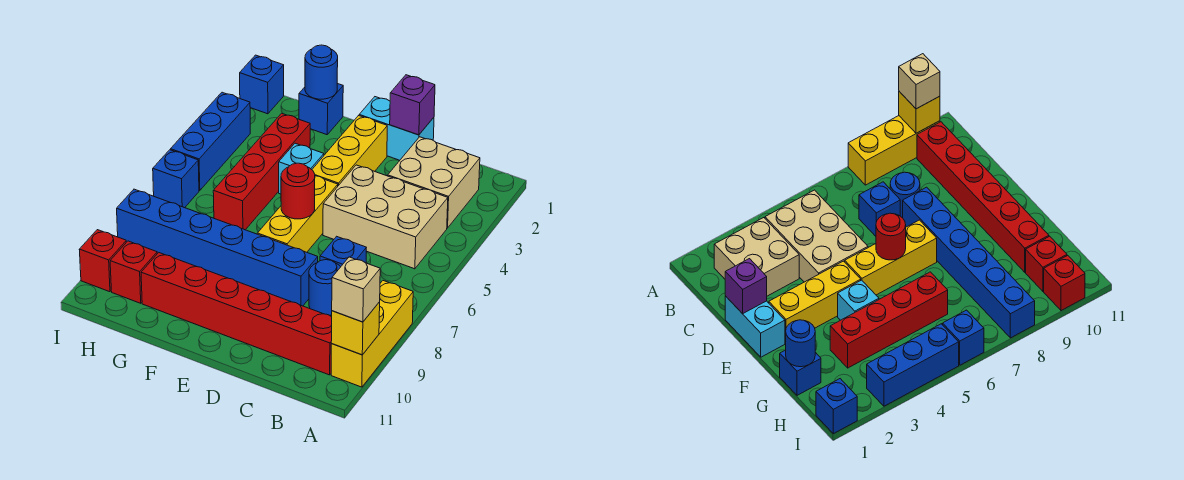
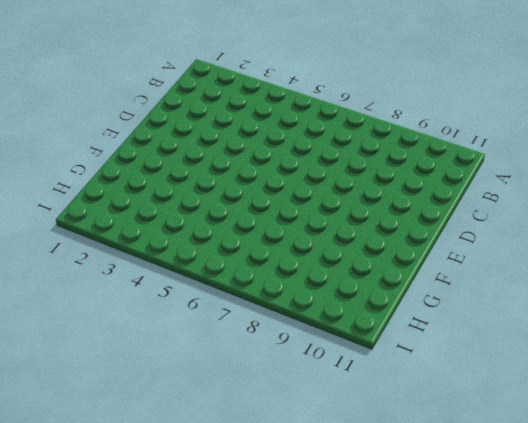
none -> yellow brick A8:A10 level 1
none -> tan brick B2:C3 level 1
none -> tan brick B4:D5 level 1

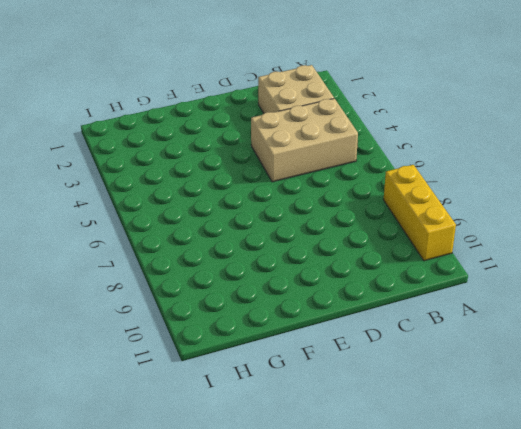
none -> red brick B10:G10 level 1
none -> blue brick C7 level 1
none -> blue round brick C8 level 1

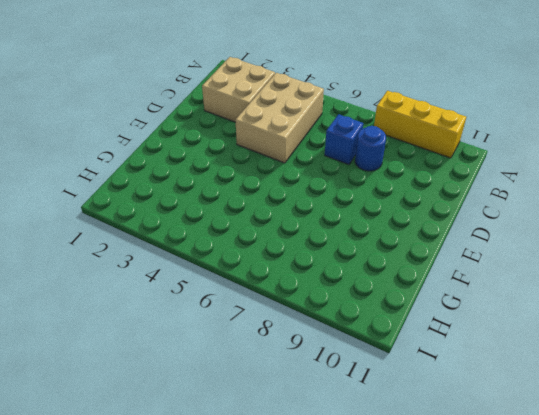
none -> red brick B10:G10 level 1
none -> cyan brick D1:E1 level 1
none -> blue brick D8:I8 level 1

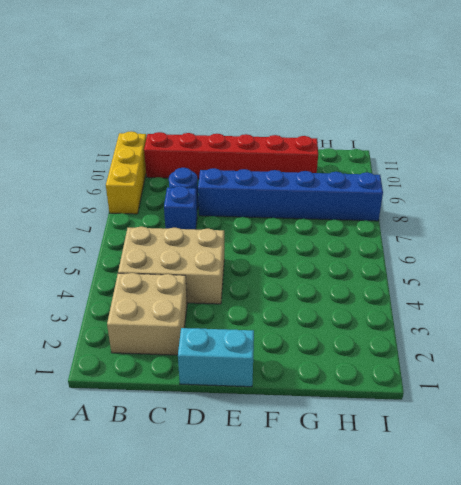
none -> yellow brick E2:E4 level 1
none -> yellow brick E5:E7 level 1
none -> cyan brick F4 level 1

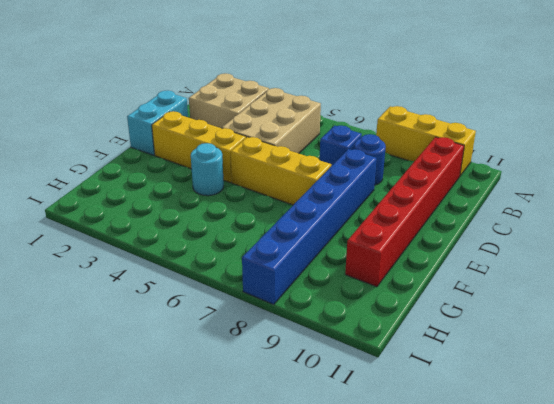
cyan round brick F4 level 1 -> cyan brick F4 level 1
none -> blue brick G1 level 1
none -> red brick G3:G6 level 1
none -> red brick H10 level 1

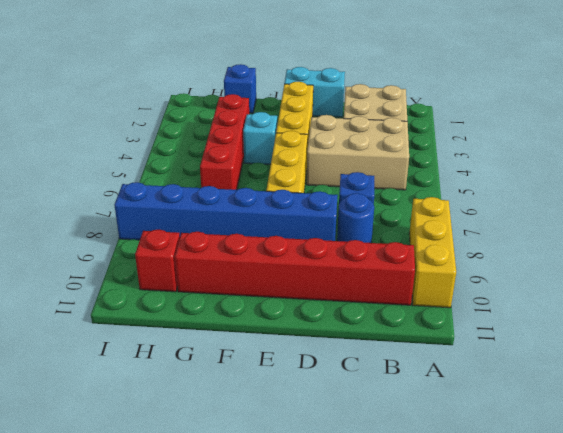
none -> blue brick I1 level 1
none -> blue brick I3:I5 level 1
none -> blue brick I6 level 1

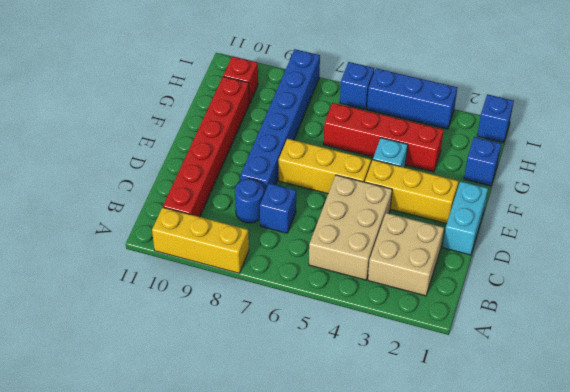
none -> red brick I10 level 1
none -> yellow brick A10 level 2
none -> purple brick D1 level 2

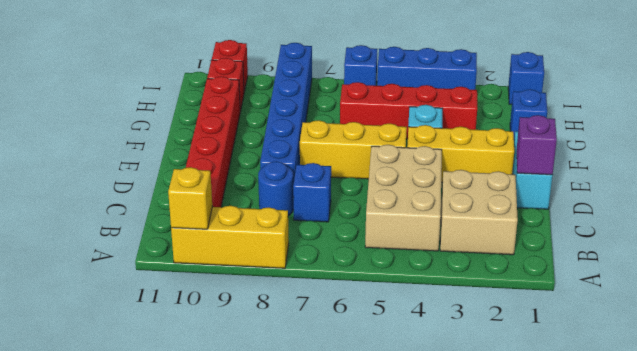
none -> red round brick E6 level 2
none -> blue round brick G1 level 2
none -> tan brick A10 level 3

